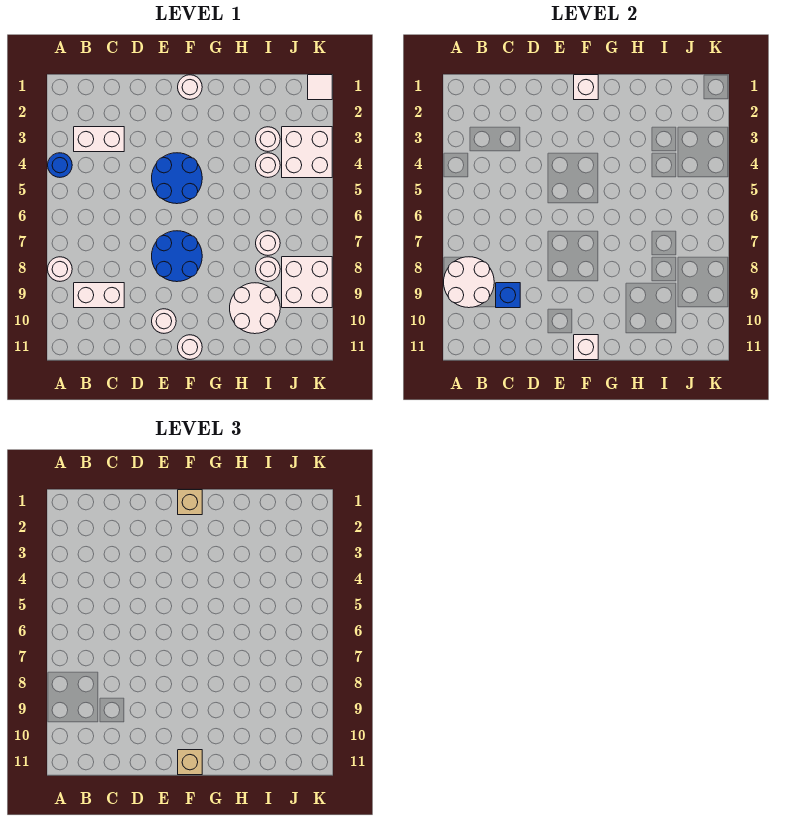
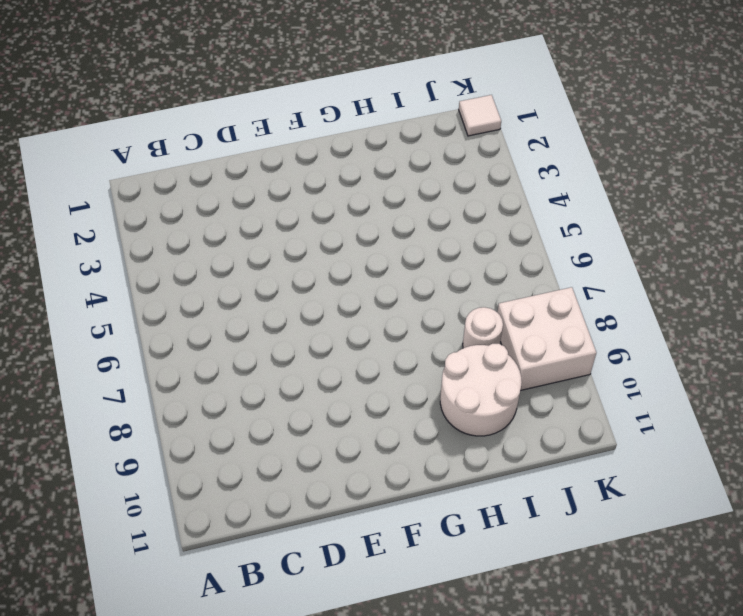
none -> blue round brick A4 level 1
none -> white round brick A8 level 1
none -> white brick B3:C3 level 1

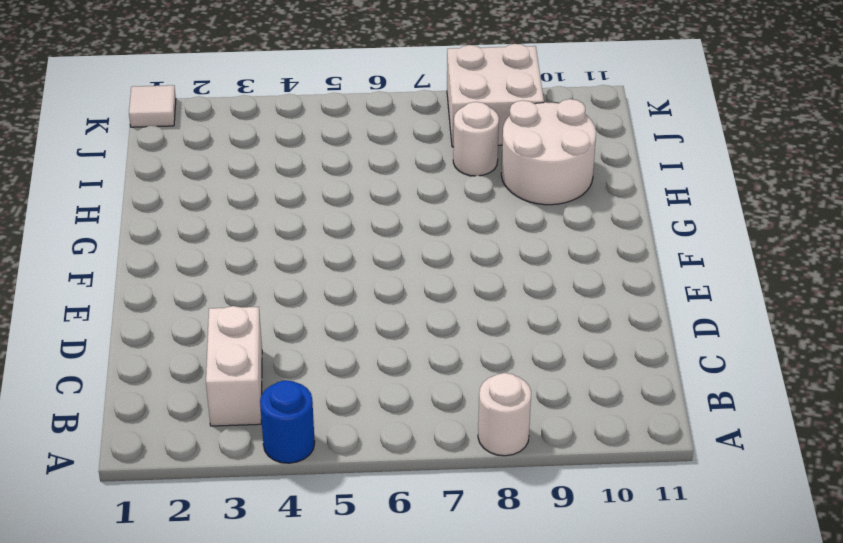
none -> white brick B9:C9 level 1
none -> blue round brick E4:F5 level 1
none -> blue round brick E7:F8 level 1

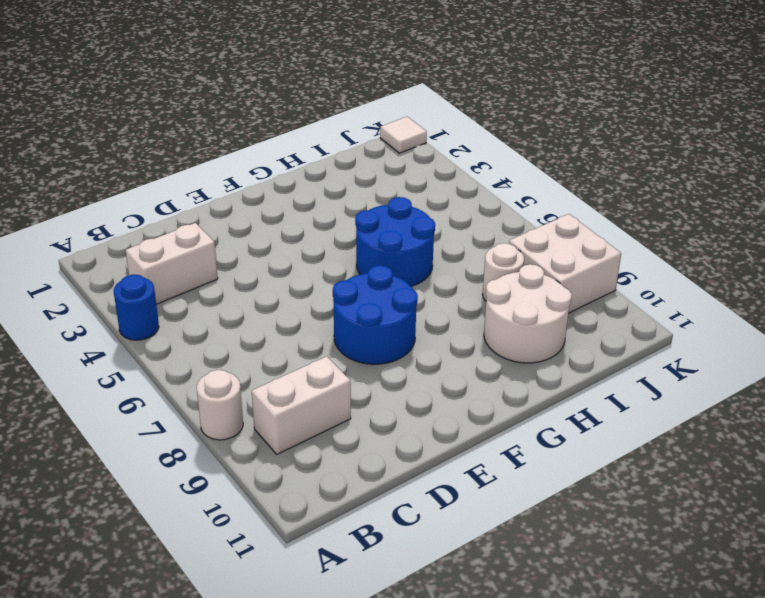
blue round brick G5:H6 level 1 -> blue round brick E4:F5 level 1
none -> white round brick E10 level 1
none -> white round brick F1 level 1
none -> white round brick F11 level 1

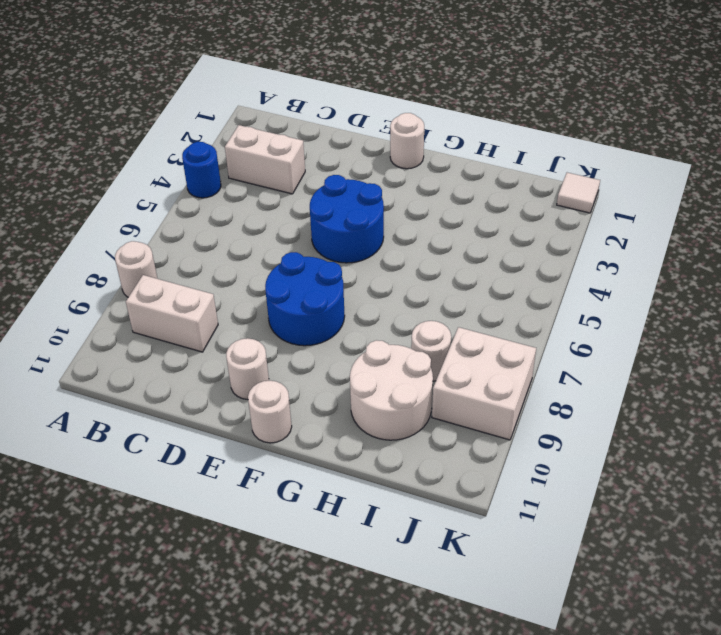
none -> white round brick I3 level 1
none -> white round brick I4 level 1
none -> white round brick I7 level 1

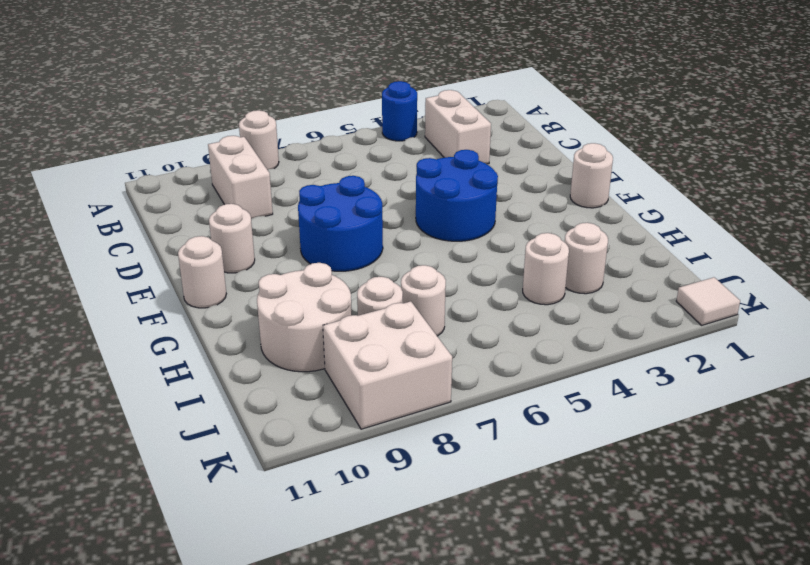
none -> white brick J3:K4 level 1
none -> white round brick A8:B9 level 2
none -> blue brick C9 level 2

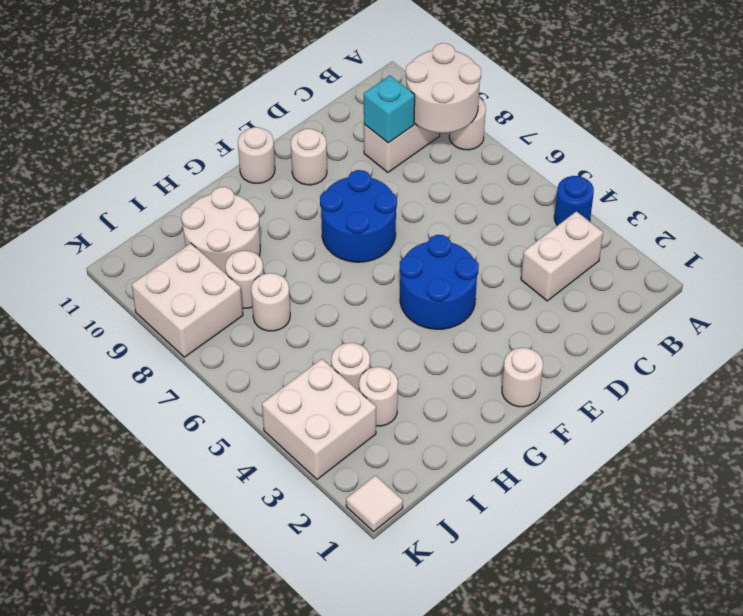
cyan brick C9 level 2 -> blue brick C9 level 2
none -> white brick F1 level 2
none -> white brick F11 level 2
none -> tan brick F1 level 3

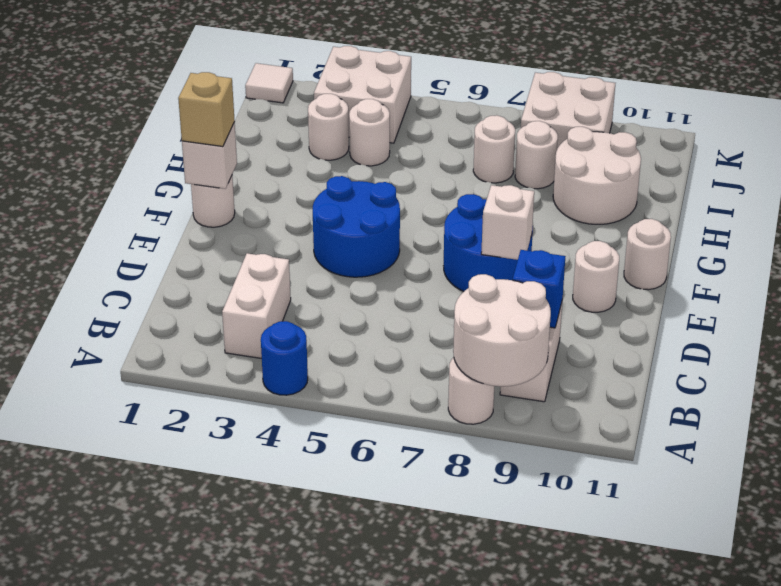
white brick E8 level 2 -> white brick F11 level 2
none -> tan brick F11 level 3

